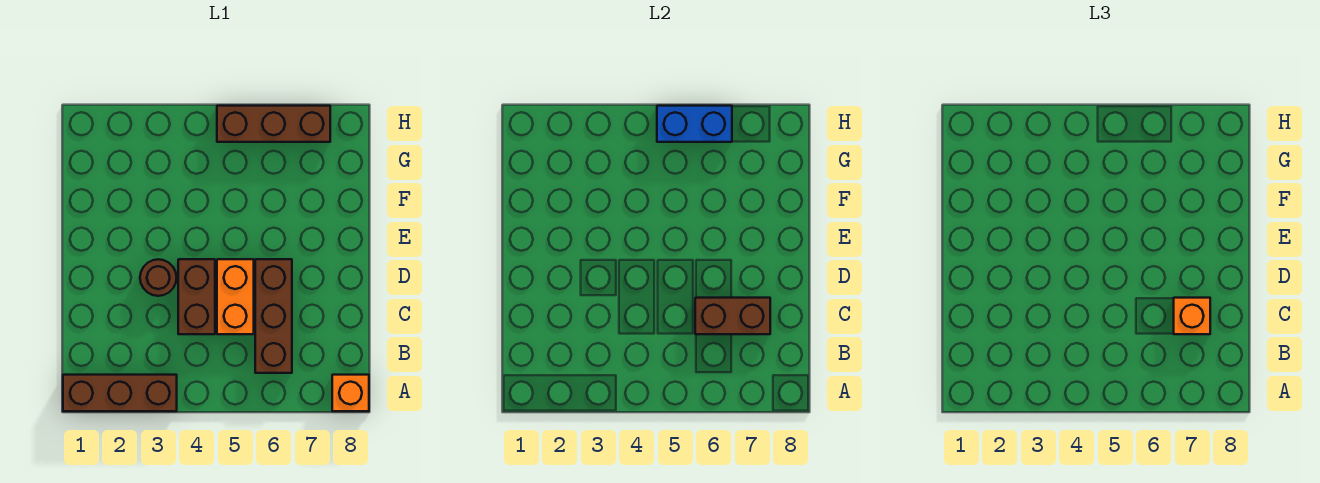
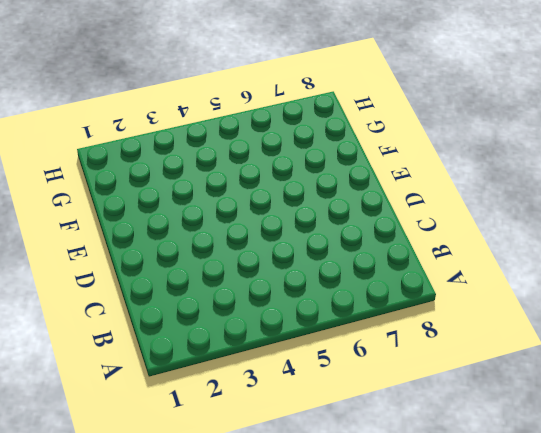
none -> brown brick A1:A3 level 1
none -> orange brick A8 level 1

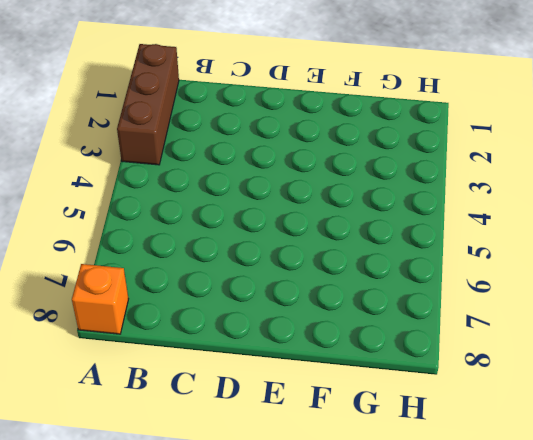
none -> brown brick B6:D6 level 1
none -> brown brick C4:D4 level 1

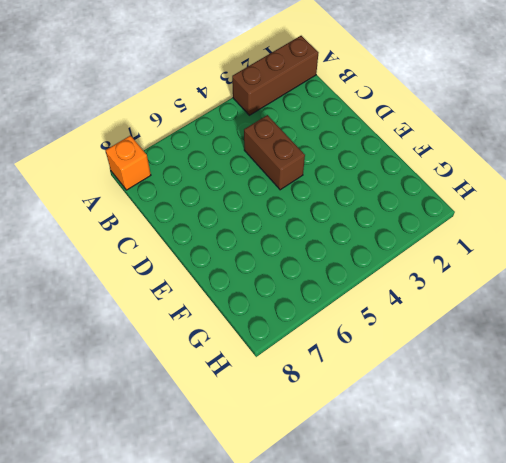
none -> brown brick B6:D6 level 1
none -> orange brick C5:D5 level 1

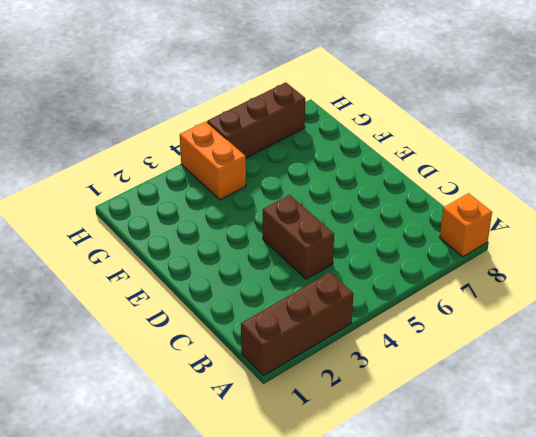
orange brick G4:H4 level 1 -> orange brick C5:D5 level 1
none -> brown brick B6:D6 level 1
none -> brown round brick D3 level 1

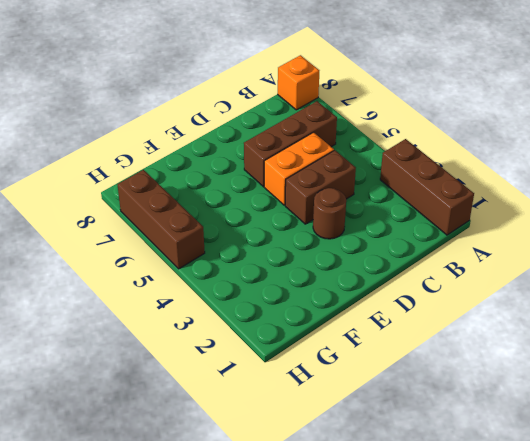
none -> brown brick C6:C7 level 2
none -> blue brick H5:H6 level 2

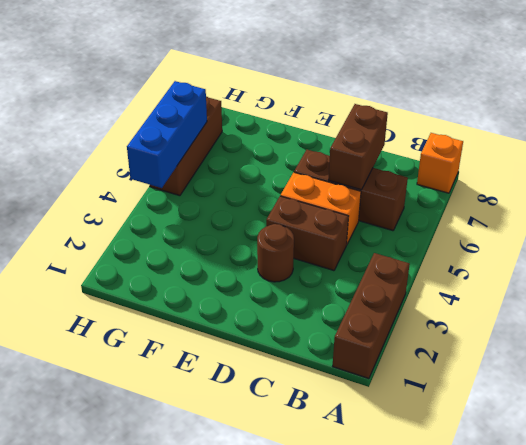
blue brick H4:H6 level 2 -> blue brick H5:H6 level 2
none -> orange brick C7 level 3

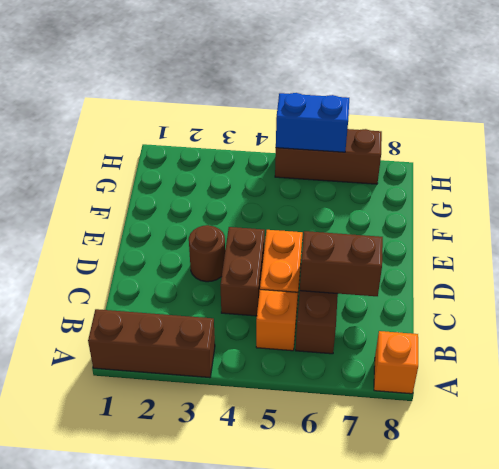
orange brick B5 level 1 -> orange brick C7 level 3

